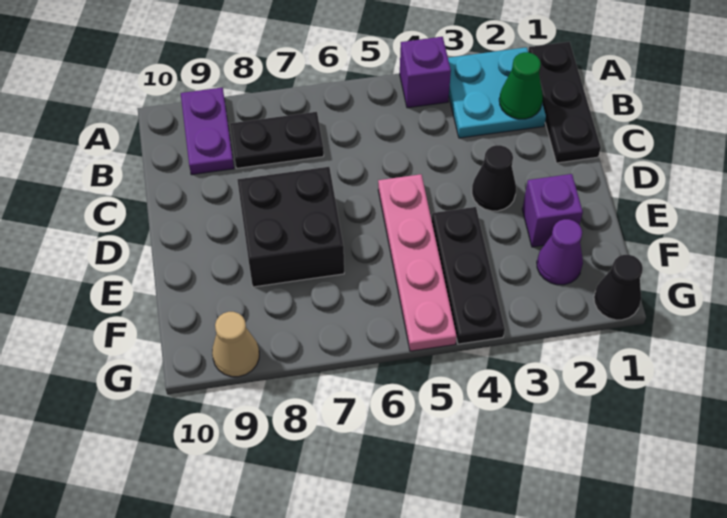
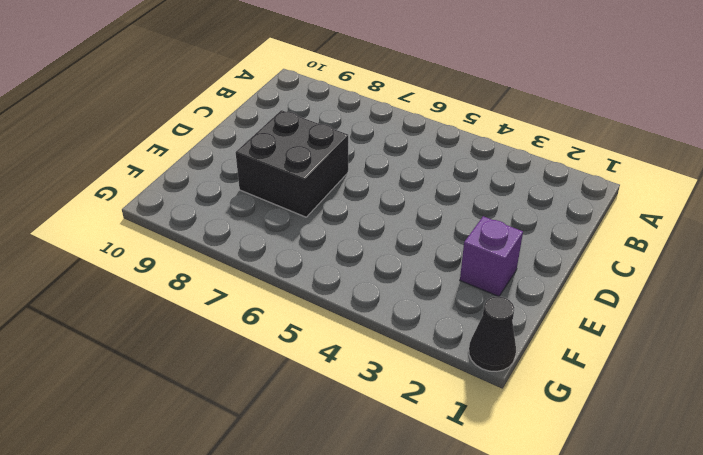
none -> black plate A1:C1 level 1
none -> cyan plate A2:B3 level 1
none -> purple brick A4 level 1

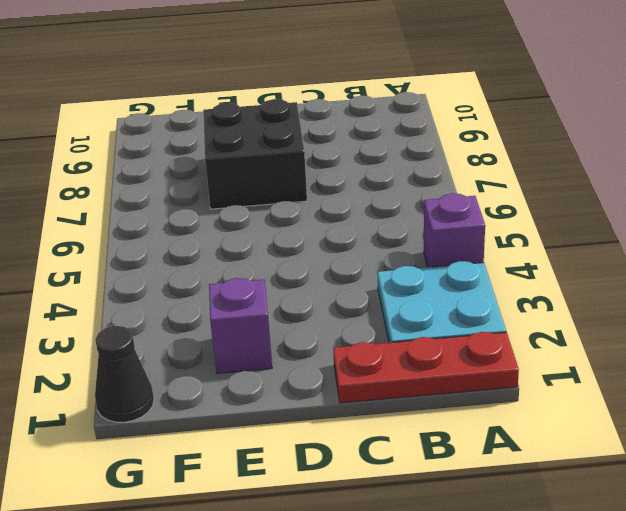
red plate A1:C1 level 1 -> black plate A1:C1 level 1
none -> purple plate A9:B9 level 1
none -> black plate B7:B8 level 1
none -> black cone D3 level 1

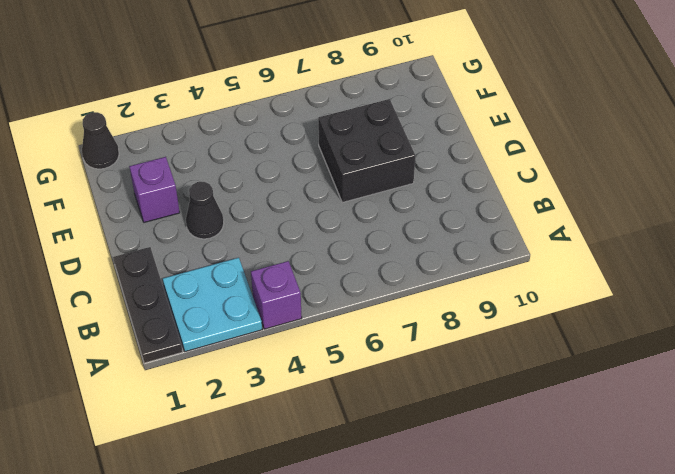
none -> purple plate A9:B9 level 1
none -> black plate B7:B8 level 1
none -> pink plate D5:G5 level 1

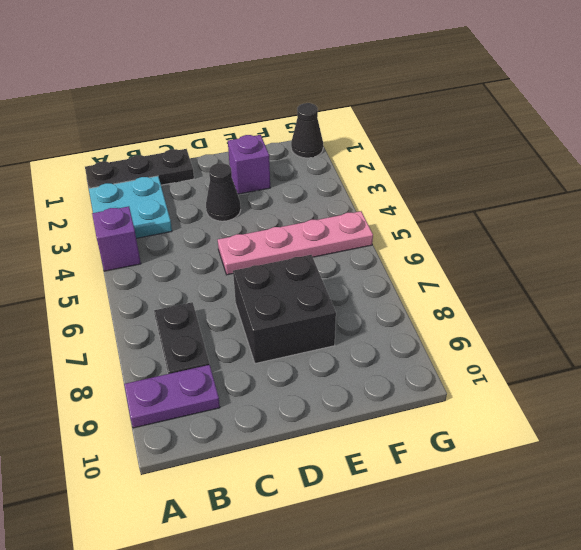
none -> black plate E4:G4 level 1
none -> purple cone F2 level 1
none -> tan cone G9 level 1

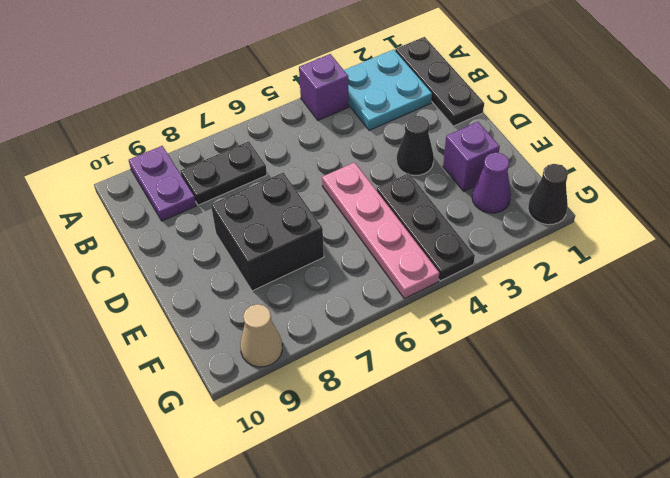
none -> green cone B2 level 2

